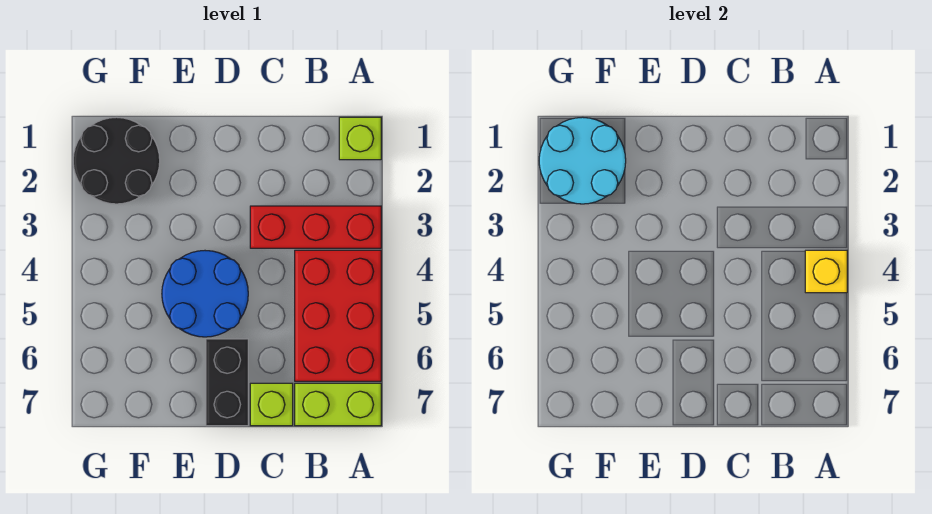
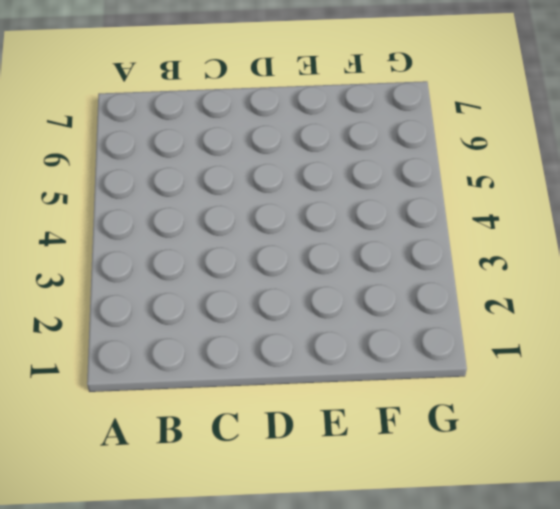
none -> lime brick A1 level 1
none -> red brick A3:C3 level 1

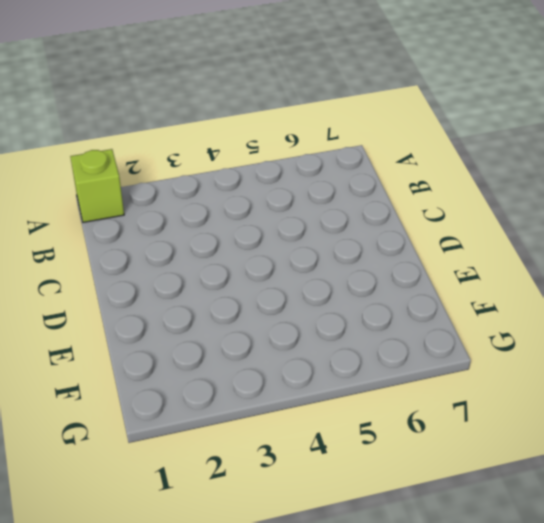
none -> red brick A3:C3 level 1
none -> red brick A4:B6 level 1

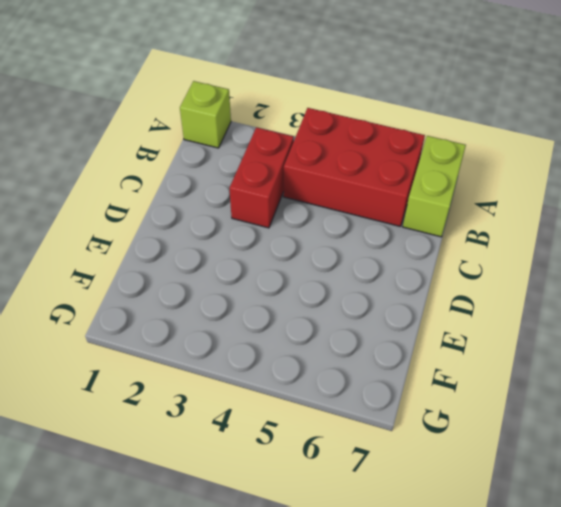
red brick B3:C3 level 1 -> red brick A3:C3 level 1
none -> lime brick C7 level 1
none -> blue round brick D4:E5 level 1

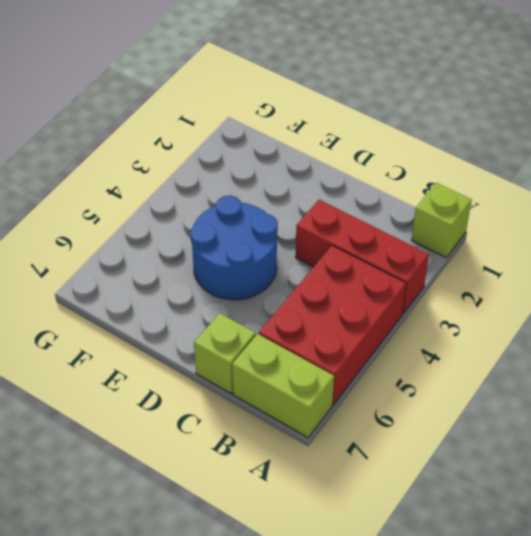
none -> black brick D6:D7 level 1
none -> black round brick F1:G2 level 1

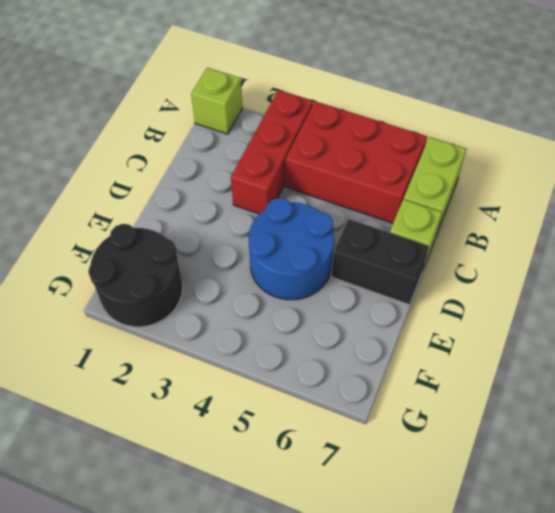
none -> yellow brick A4 level 2
none -> cyan round brick F1:G2 level 2

